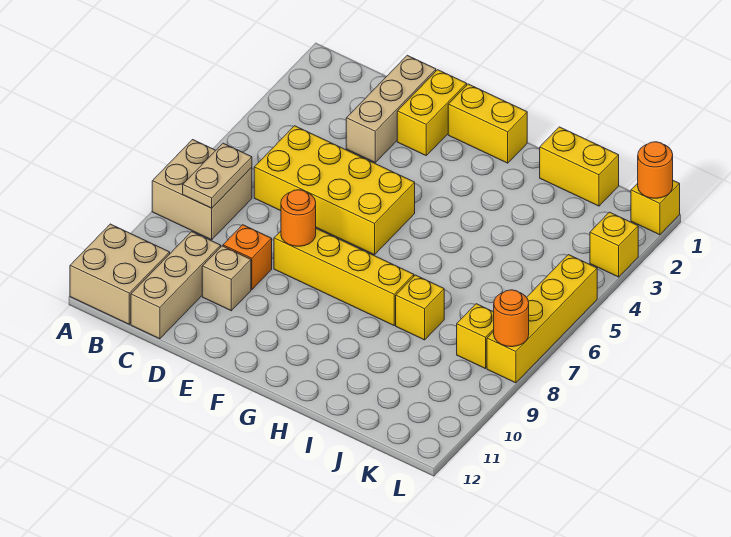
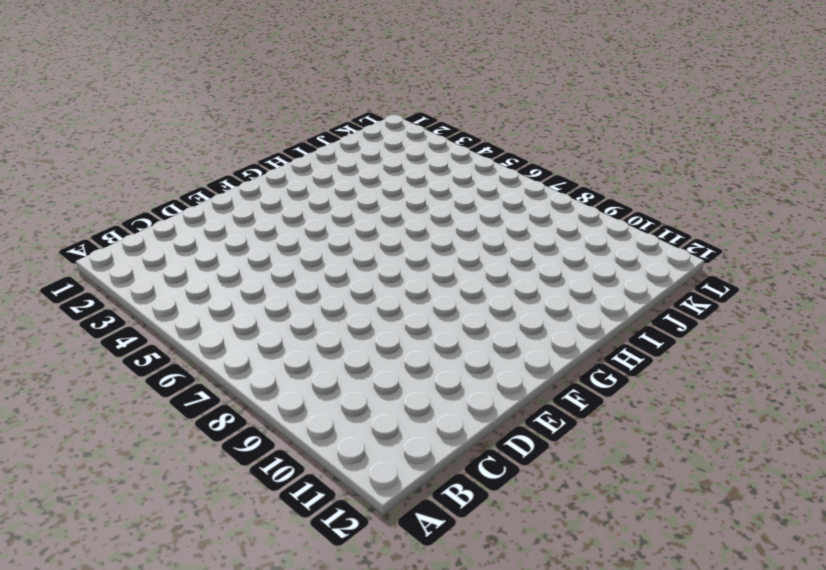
none -> tan brick A7:B8 level 1
none -> tan brick A11:B12 level 1
none -> yellow brick C5:F6 level 1

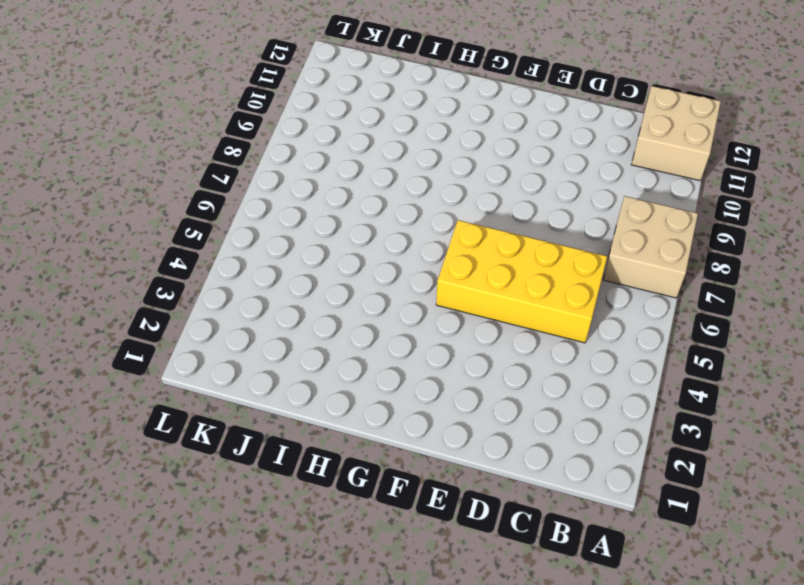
none -> tan brick C10:C12 level 1
none -> tan brick D1:D3 level 1
none -> orange brick D9 level 1

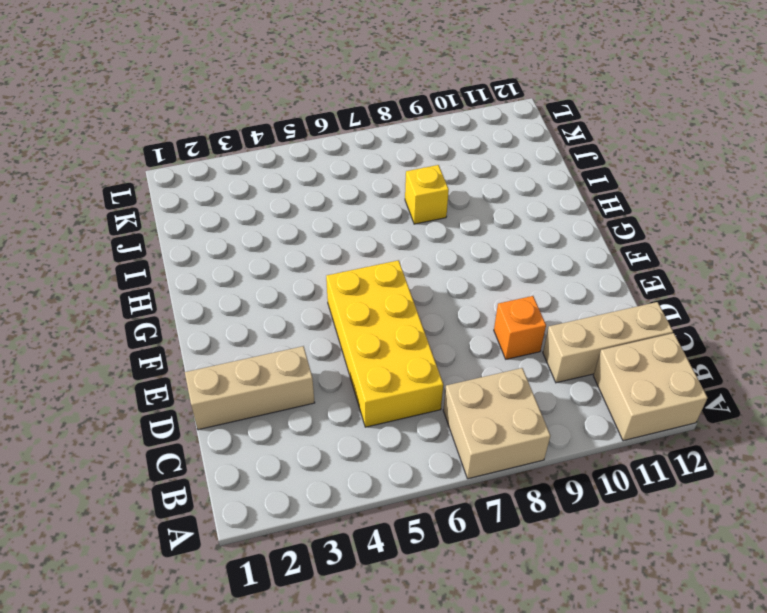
none -> tan brick D10 level 1
none -> yellow brick E1:E2 level 1
none -> yellow brick E8:H8 level 1

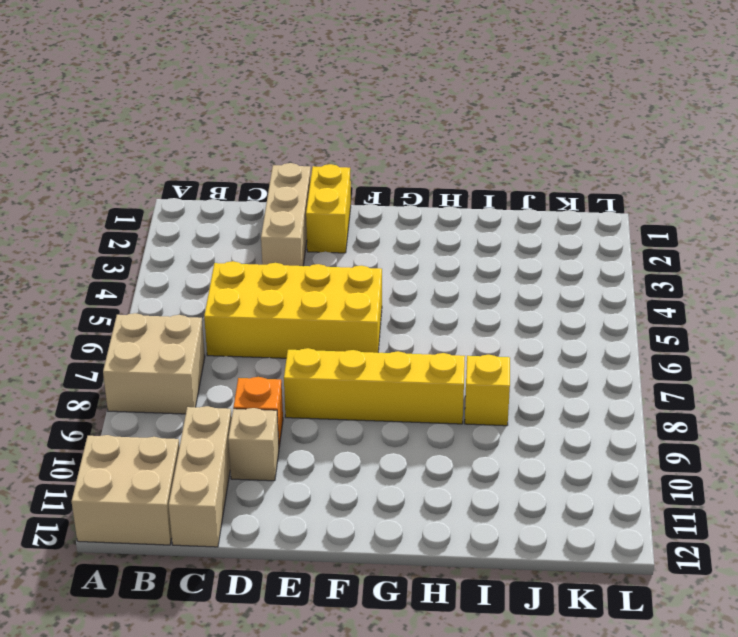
none -> yellow brick F1:G1 level 1
none -> yellow brick I1:J1 level 1
none -> yellow brick K8 level 1

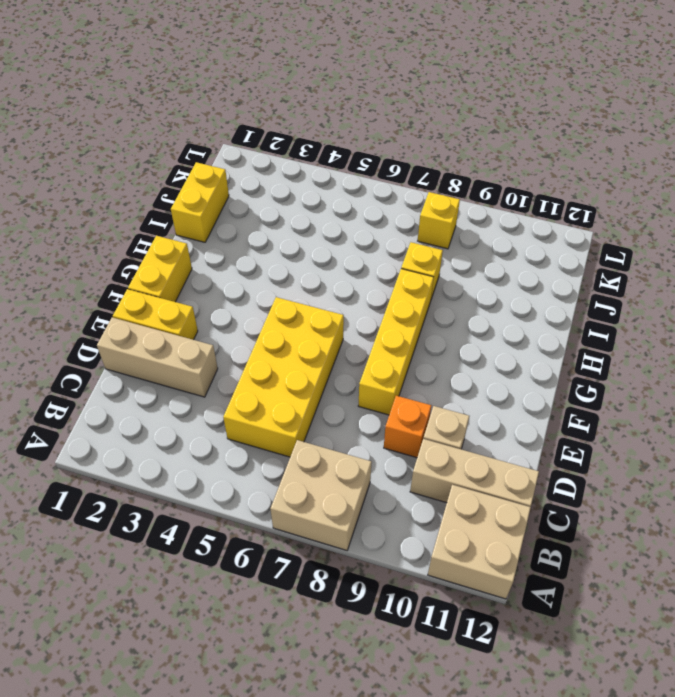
none -> yellow brick L1 level 1
none -> yellow brick L3 level 1
none -> yellow brick L5:L8 level 1

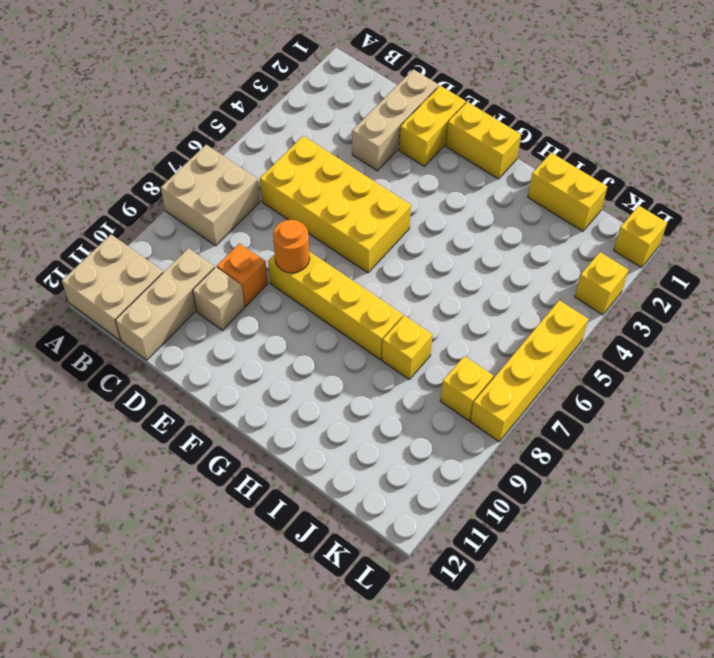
none -> tan plate B7:B8 level 2
none -> orange round brick L1 level 2
none -> orange round brick L8 level 2

